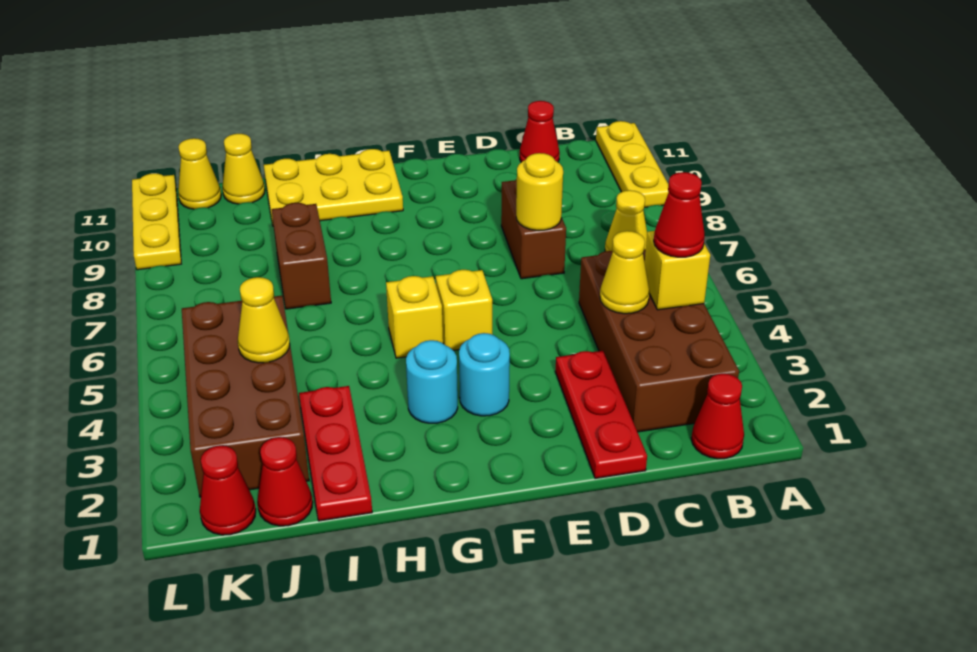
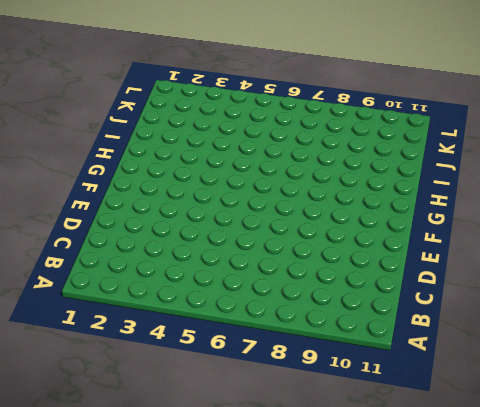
none -> yellow plate A9:A11 level 1
none -> red cone B1 level 1
none -> brown brick B2:C5 level 1

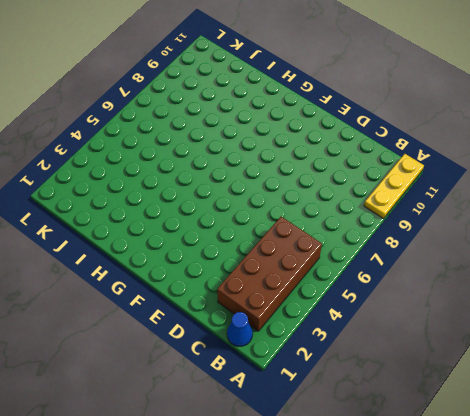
blue cone B1 level 1 -> red cone B1 level 1
none -> yellow cone B7 level 1
none -> red cone C11 level 1
none -> red plate D1:D3 level 1

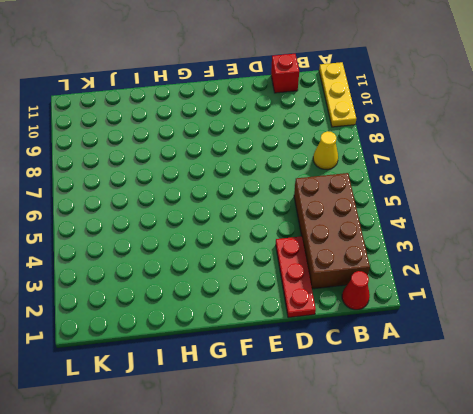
red brick C11 level 1 -> red cone C11 level 1
none -> brown brick D7:D8 level 1
none -> cyan round brick F3 level 1
none -> yellow brick F5 level 1

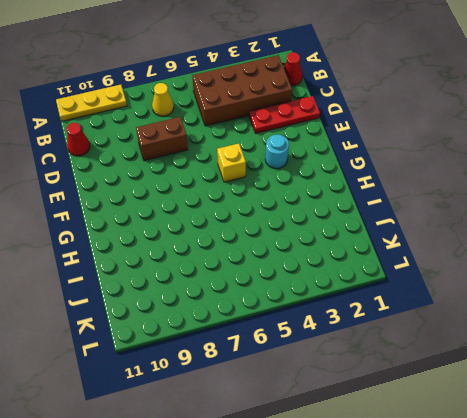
none -> cyan round brick G3 level 1
none -> yellow brick G5 level 1
none -> yellow plate G10:I11 level 1

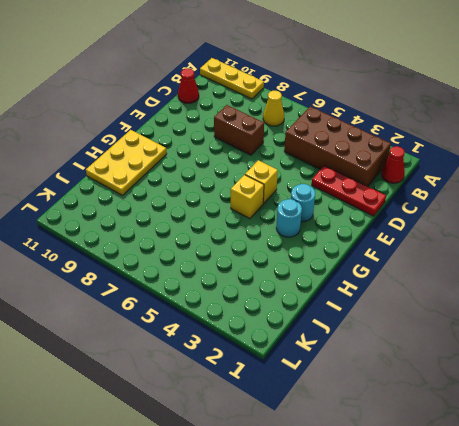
none -> red plate I1:I3 level 1
none -> brown brick I7:I8 level 1
none -> red cone J1 level 1

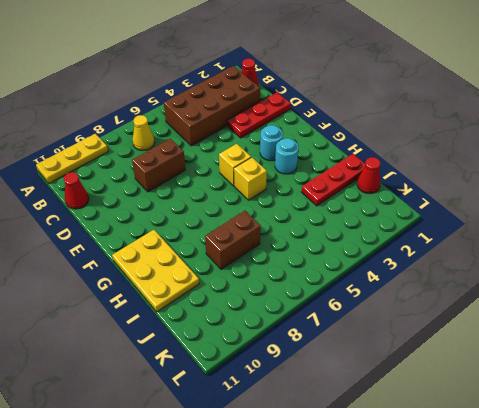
none -> brown brick J2:K5 level 1
none -> yellow cone J11 level 1
none -> red cone K1 level 1

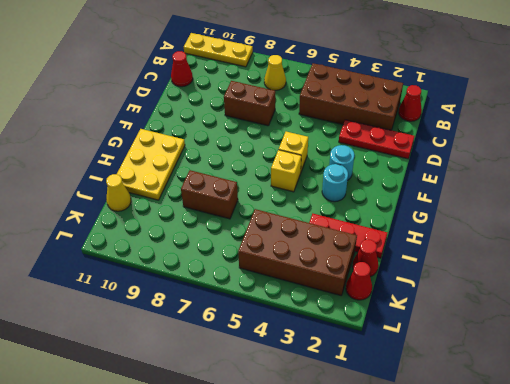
none -> yellow cone K11 level 1
none -> yellow plate L9:L11 level 1
none -> yellow brick B4 level 2

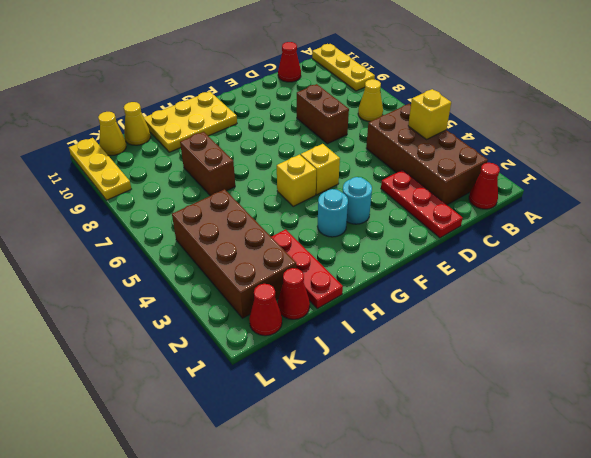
none -> yellow cone C4 level 2
none -> yellow round brick D7 level 2
none -> yellow cone J4 level 2

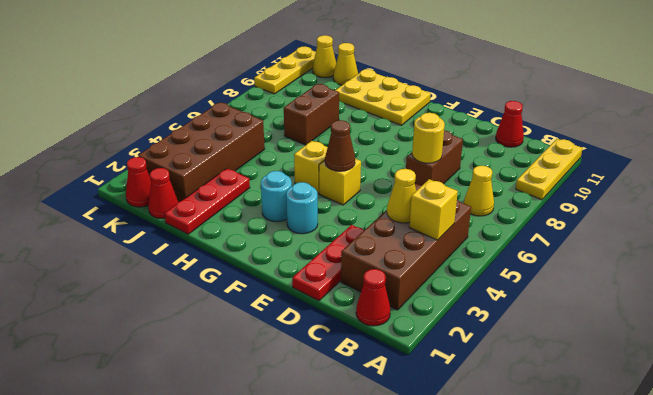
brown cone F5 level 2 -> none
none -> yellow cone J4 level 2
none -> red cone B4 level 3

